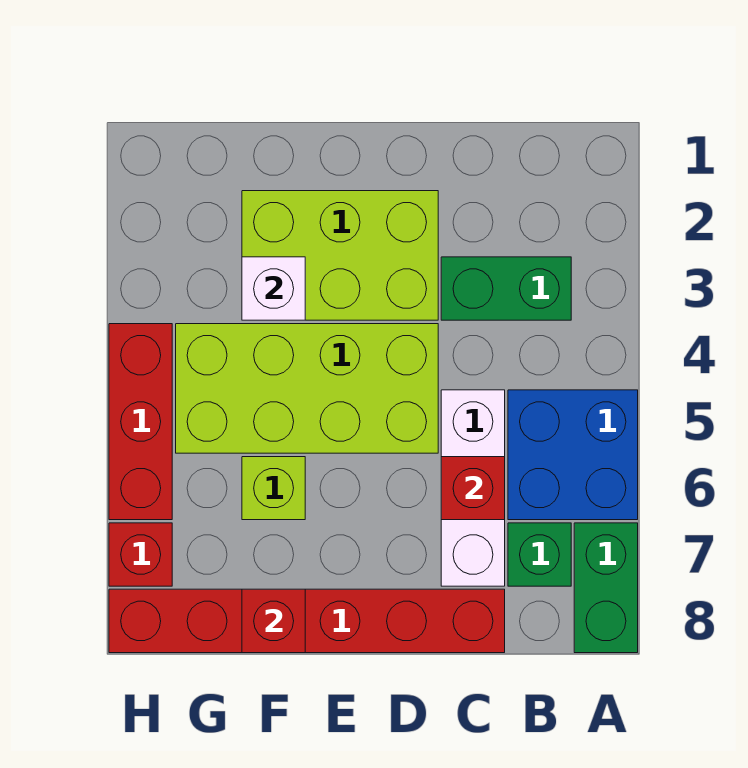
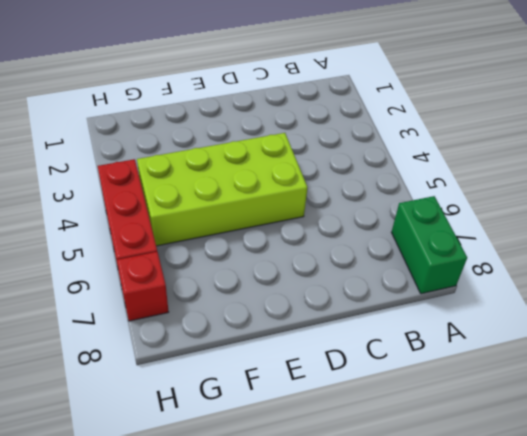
none -> blue brick A5:B6 level 1
none -> green brick B3:C3 level 1
none -> green brick B7 level 1

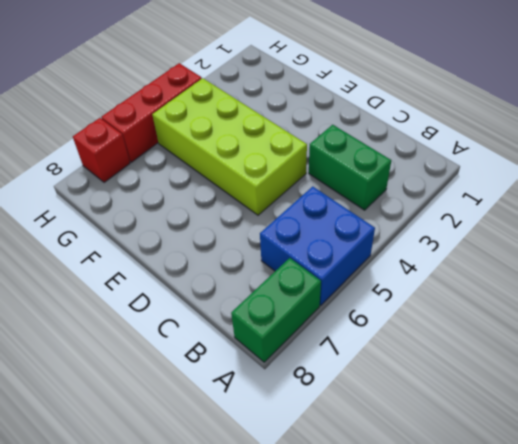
none -> green brick B7 level 1
none -> white brick C5:C7 level 1
none -> red brick C8:H8 level 1

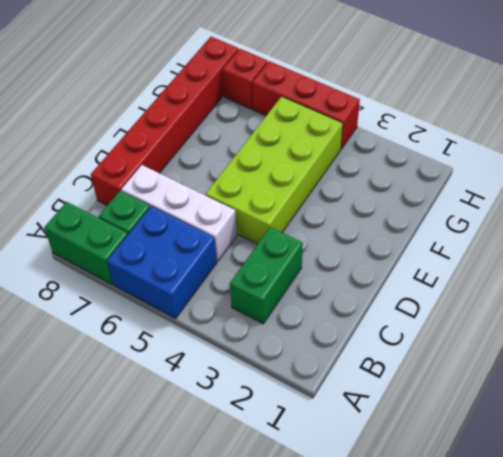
none -> lime brick D2:F3 level 1
none -> lime brick F6 level 1
none -> red brick C6 level 2

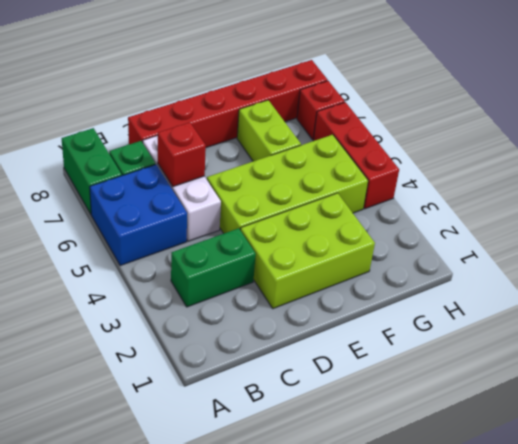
lime brick F6:F7 level 1 -> lime brick F6 level 1
none -> white brick F3 level 2
none -> red brick F8 level 2

